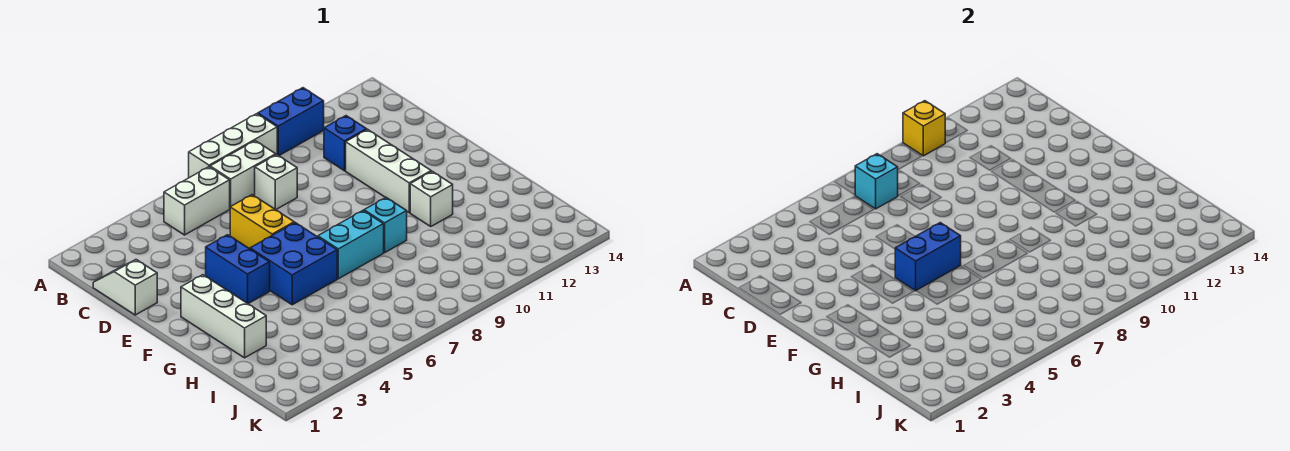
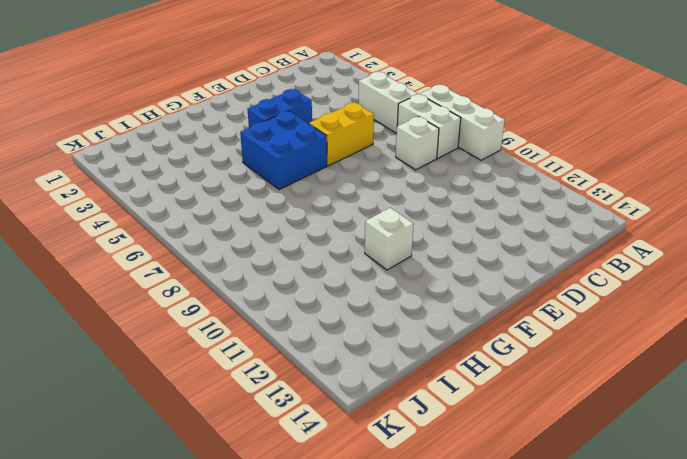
none -> blue brick A10:A11 level 1
none -> white slope C1:D1 level 1 top D
none -> blue brick C11 level 1

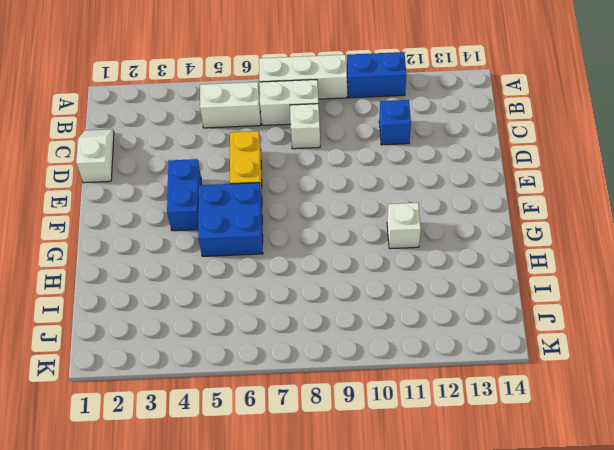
none -> white brick D11:F11 level 1
none -> white brick F2:H2 level 1
none -> cyan brick G7:G8 level 1

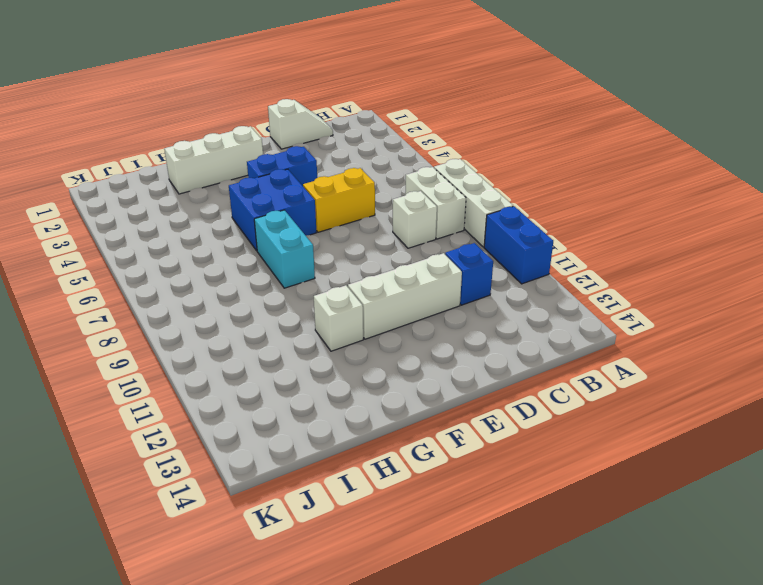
none -> white brick B5:B6 level 1
none -> cyan brick G9 level 1
none -> yellow brick A10 level 2

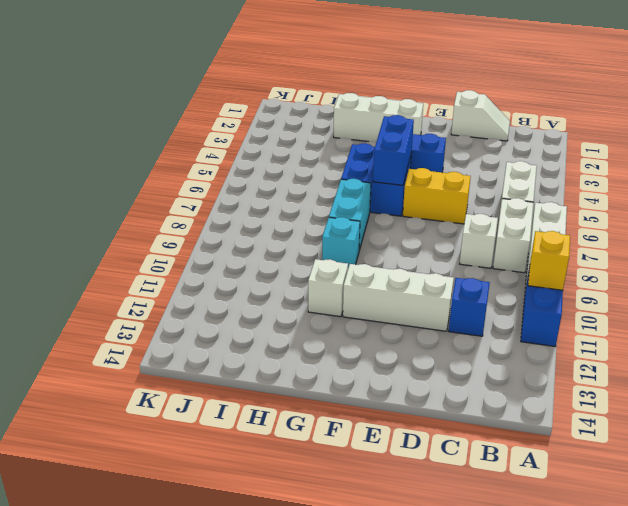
none -> cyan brick B7 level 2

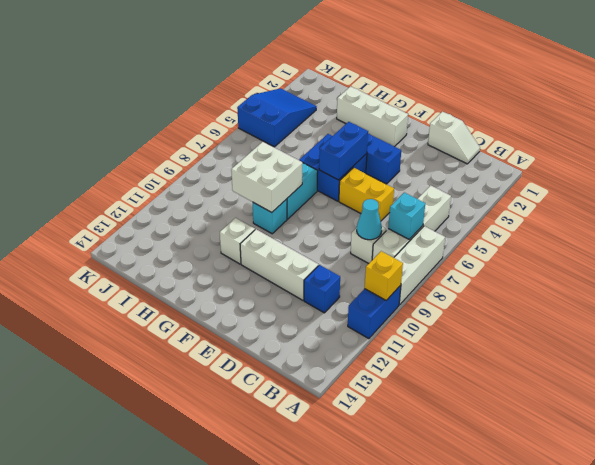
cyan cone C8 level 2 -> none
white brick G8:H9 level 2 -> none
blue slope J3:K5 level 1 top 5 -> none

